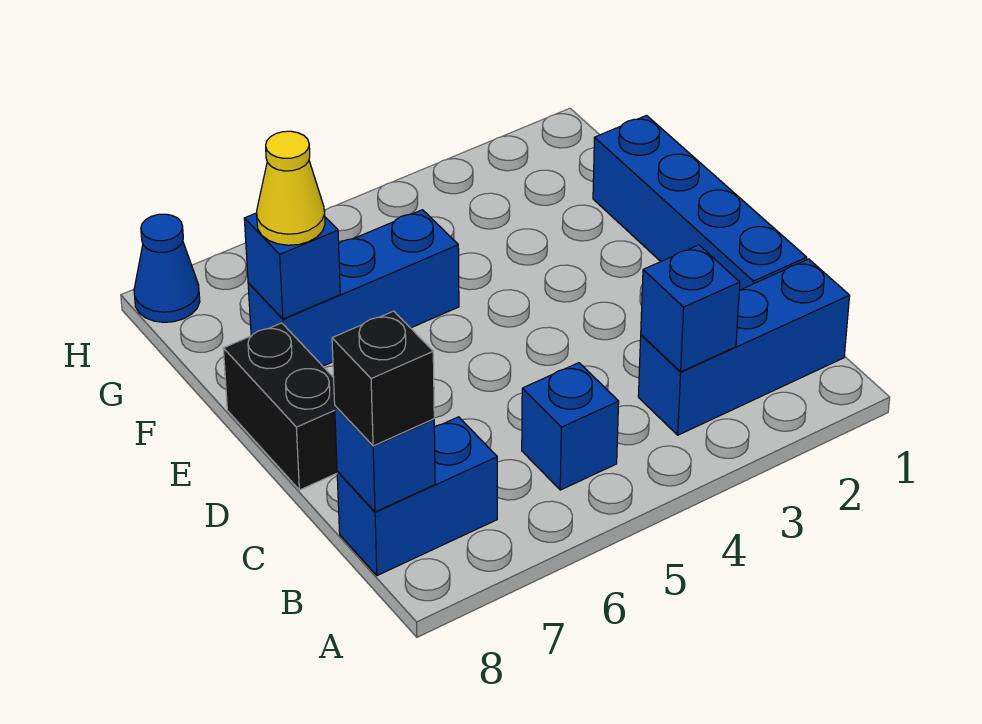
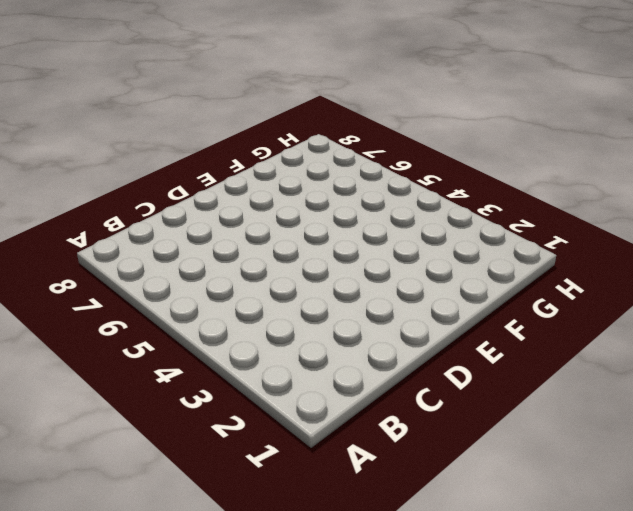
none -> blue brick B1:B3 level 1
none -> blue brick B5 level 1
none -> blue brick B7:B8 level 1

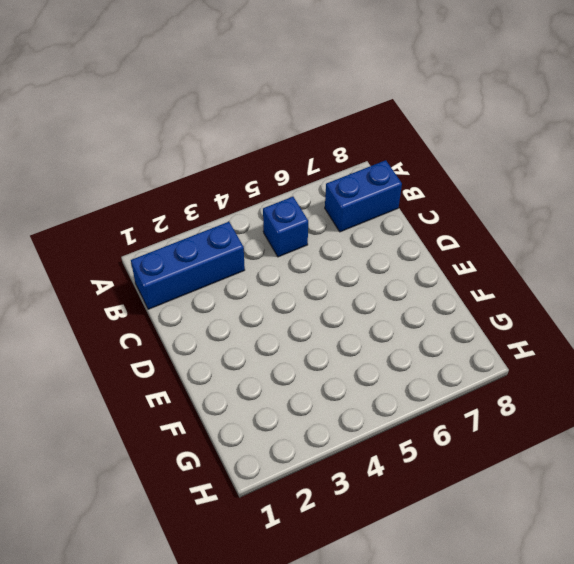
none -> blue brick C1:F1 level 1
none -> black brick D8:E8 level 1
none -> blue brick F5:F7 level 1

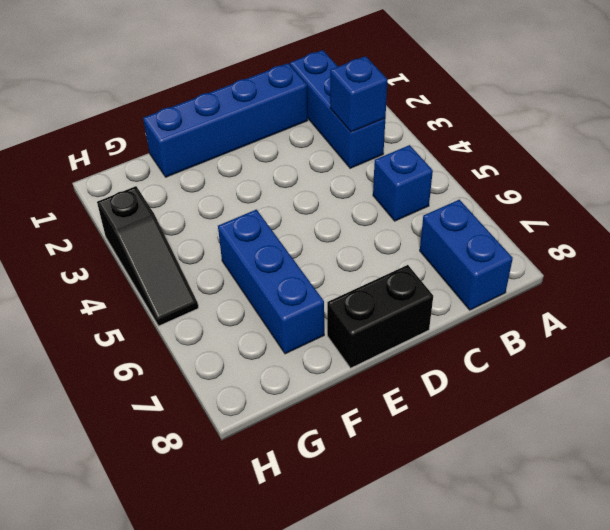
black slope H3:H5 level 1 top 3 -> none
none -> blue cone H8 level 1
none -> blue brick B8 level 2
none -> blue brick F7 level 2

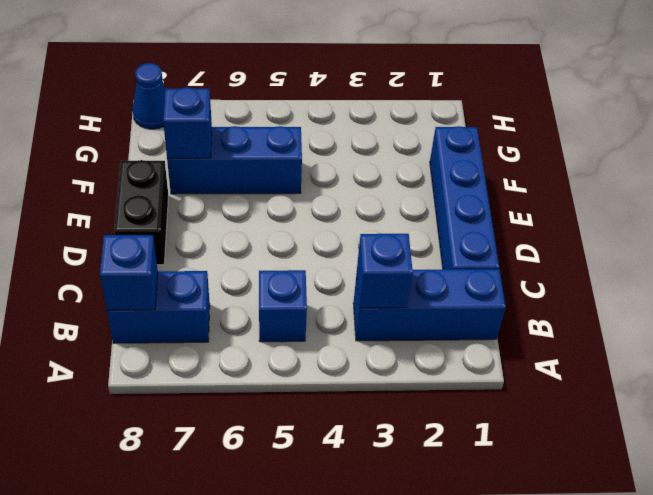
none -> black brick B8 level 3
none -> yellow cone F7 level 3

